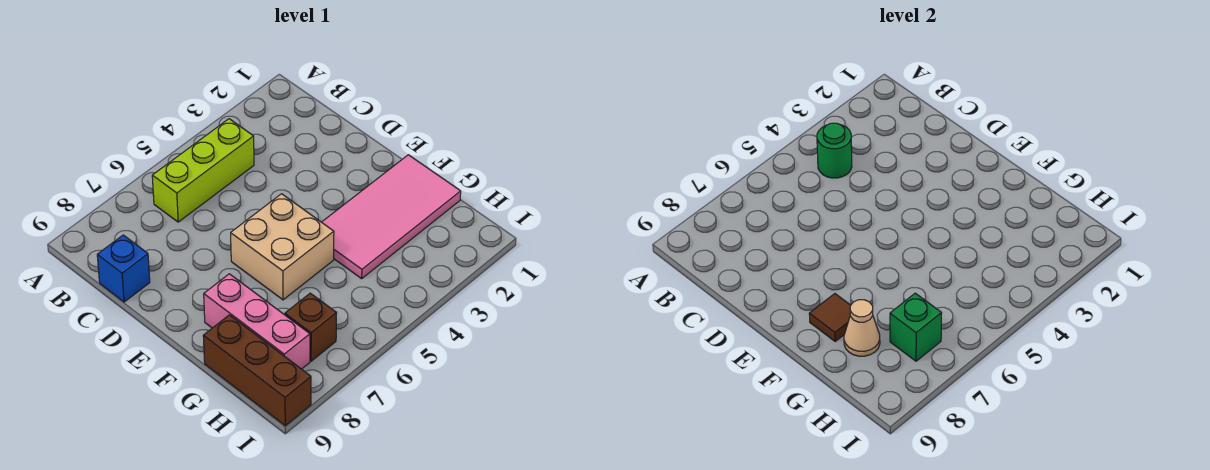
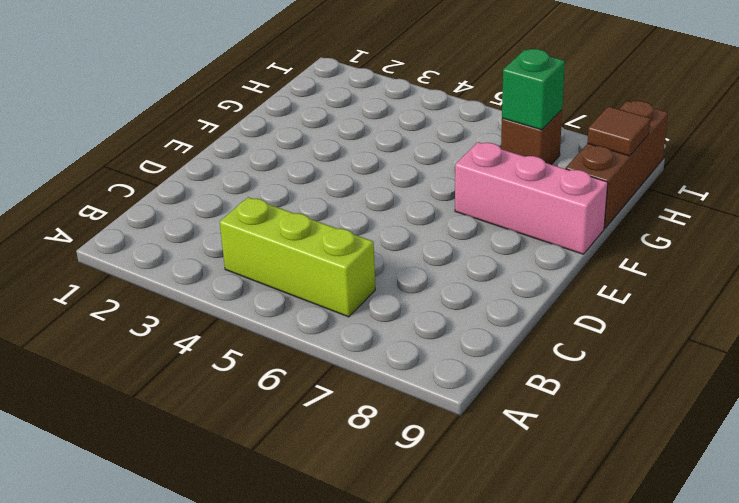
pink brick F7:F9 level 1 -> pink brick F8:H8 level 1
brown tile H9 level 2 -> brown tile F8 level 2
none -> blue brick C9 level 1
none -> tan brick E5:F6 level 1

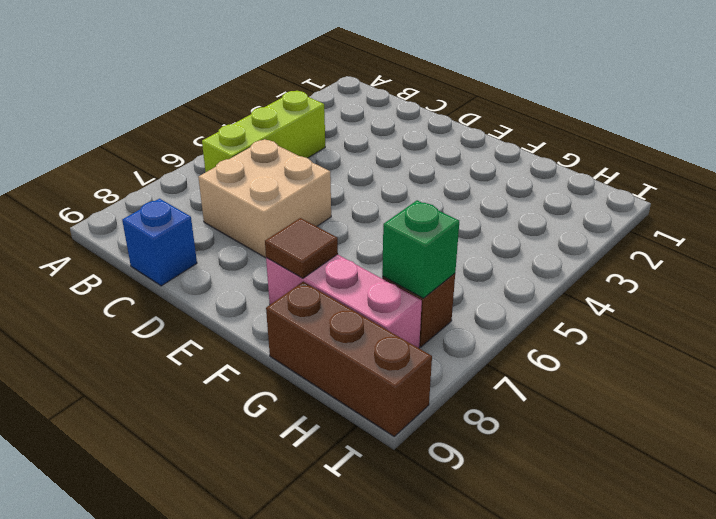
tan brick C6:D7 level 1 -> tan brick E5:F6 level 1
none -> pink tile F1:G4 level 1
none -> green round brick B4 level 2

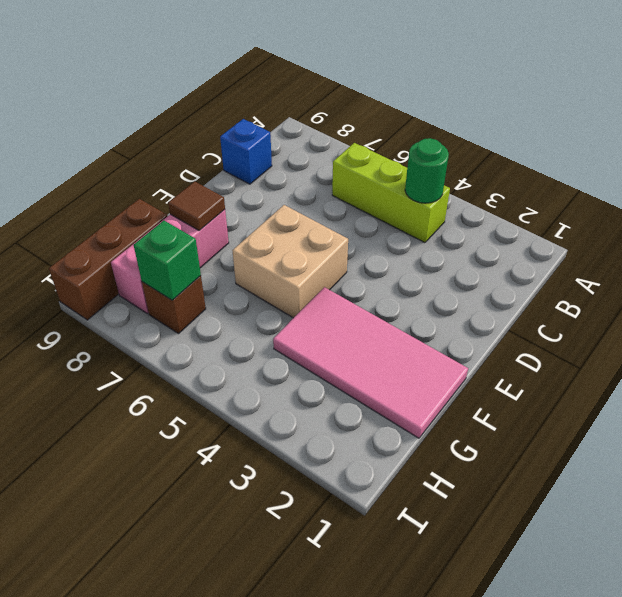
none -> tan cone G8 level 2

